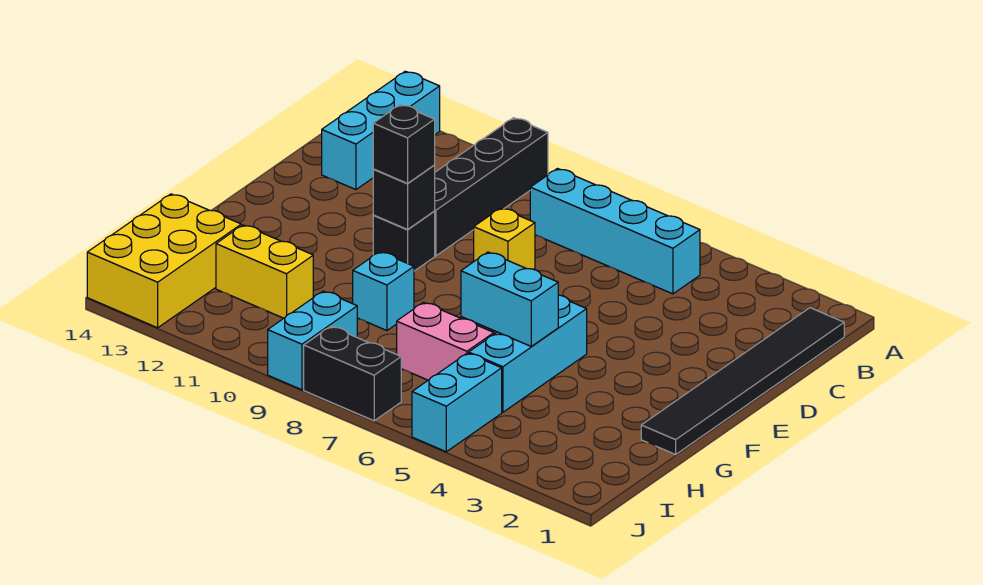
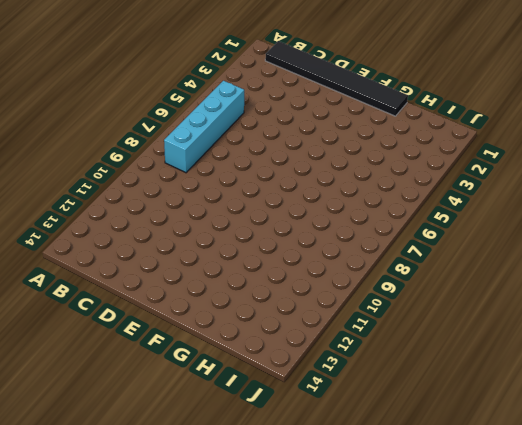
none -> black brick A10:D10 level 1
none -> cyan brick A13:C13 level 1
none -> yellow brick D8 level 1

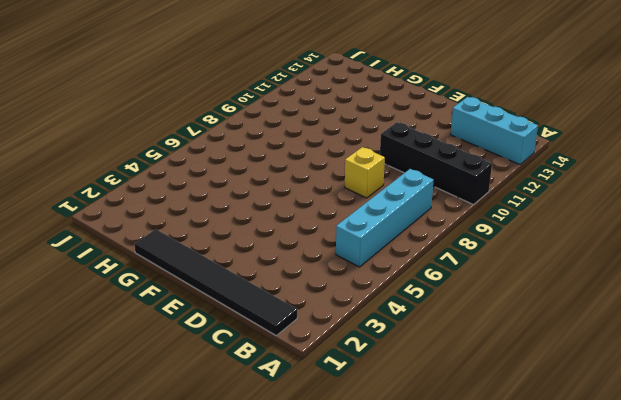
none -> black brick E10 level 1
none -> cyan brick F5:H5 level 1
none -> cyan brick G9 level 1

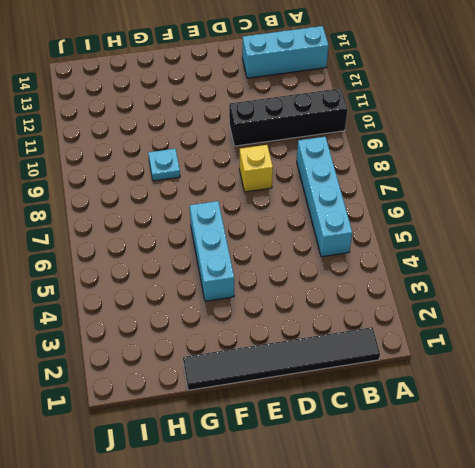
cyan brick F4:F6 level 1 -> cyan brick F5:H5 level 1
cyan plate G9 level 1 -> cyan brick G9 level 1
none -> black brick E10 level 1
none -> pink brick H6:H7 level 1
none -> yellow brick H11:H12 level 1

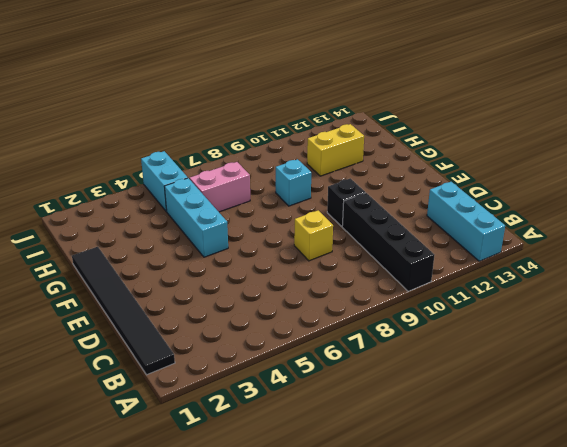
none -> cyan brick B5:B8 level 1
none -> yellow brick H13:J14 level 1
none -> cyan brick I9:J9 level 1

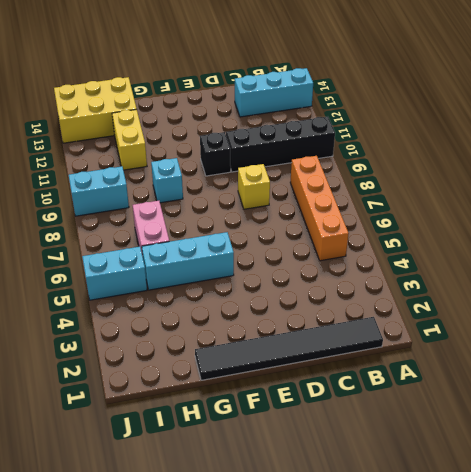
orange brick B5:B8 level 1 -> cyan brick B5:B8 level 1
none -> black brick J7:J8 level 1
none -> black brick E10 level 2
none -> cyan brick G5:G6 level 2

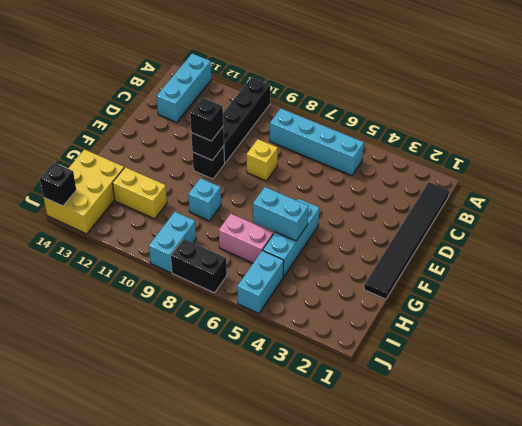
black brick J14 level 2 -> none

